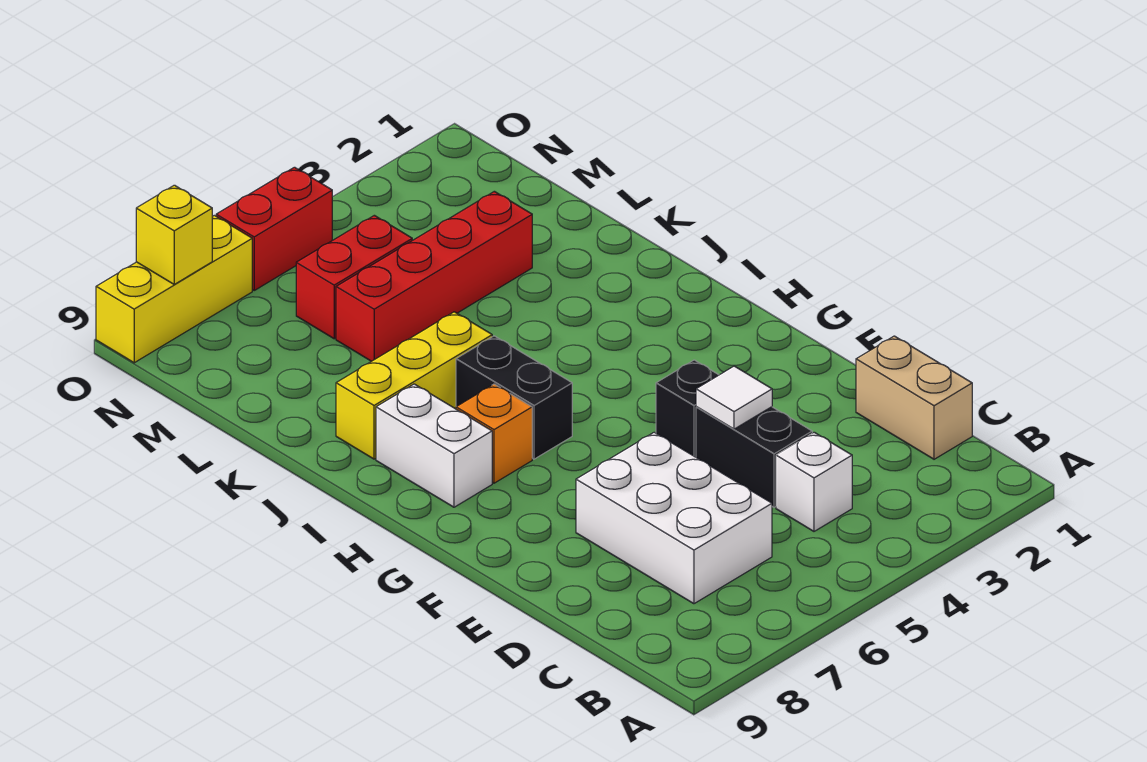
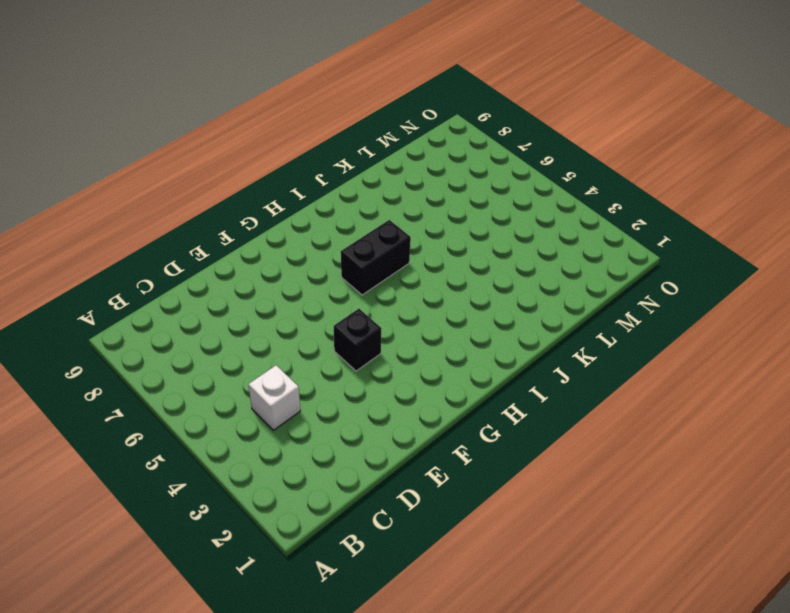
none -> tan brick C1:D1 level 1
none -> white brick C6:E7 level 1
none -> black brick D4:E4 level 1

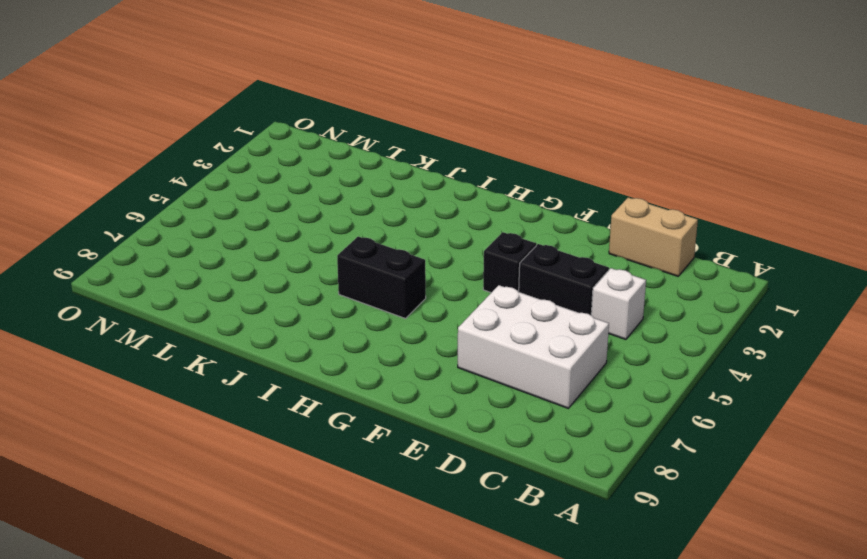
none -> orange brick H7 level 1
none -> white brick H8:I8 level 1
none -> yellow brick J6:J8 level 1

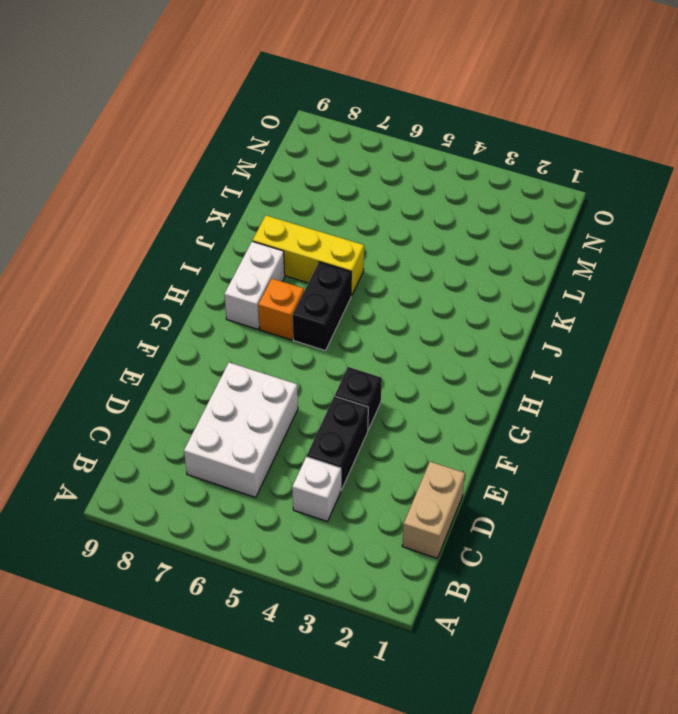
none -> red brick L3:L6 level 1
none -> red brick M5:M6 level 1
none -> red brick O5:O6 level 1

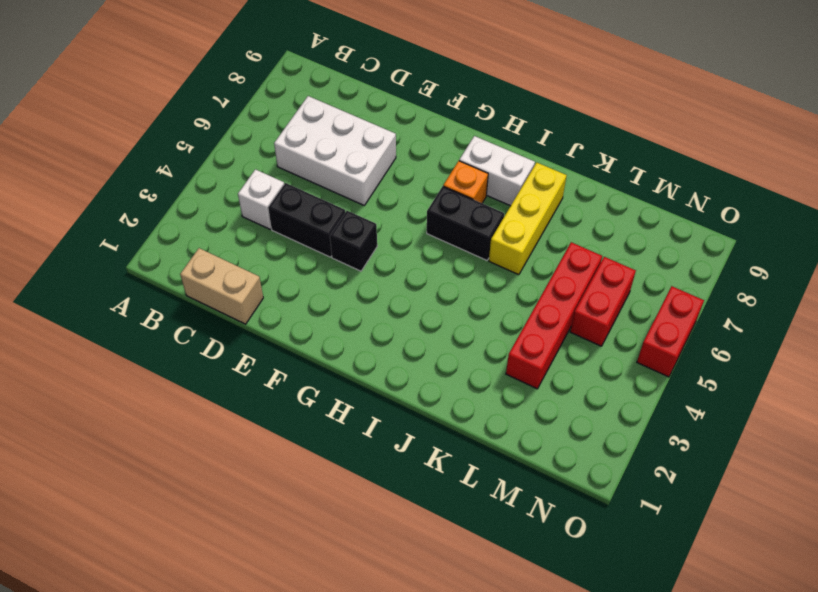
none -> yellow brick O7:O9 level 1
none -> white tile E4 level 2
none -> yellow brick O8 level 2

